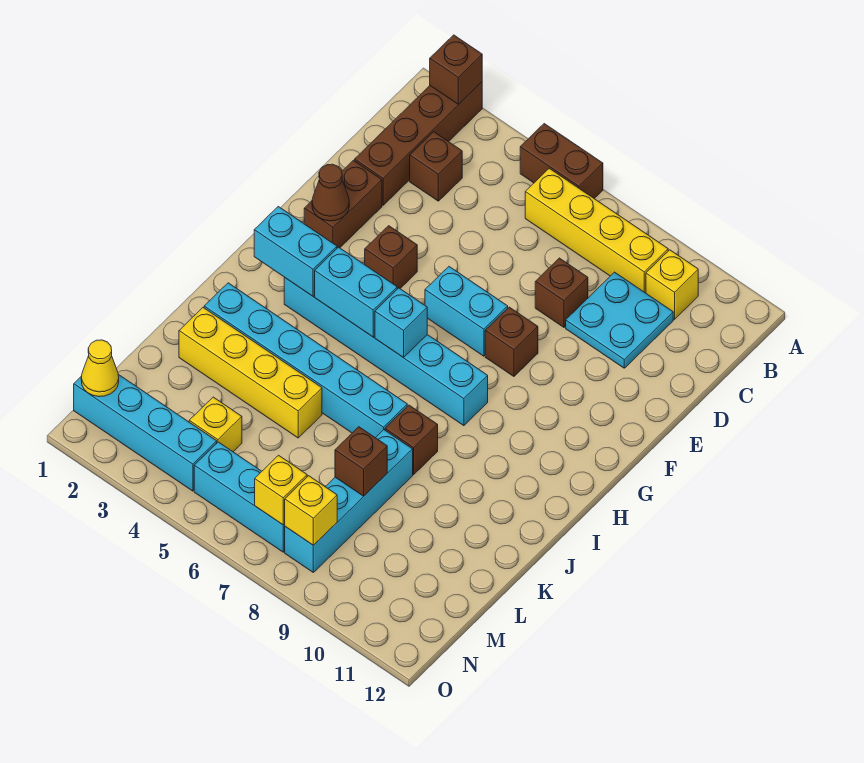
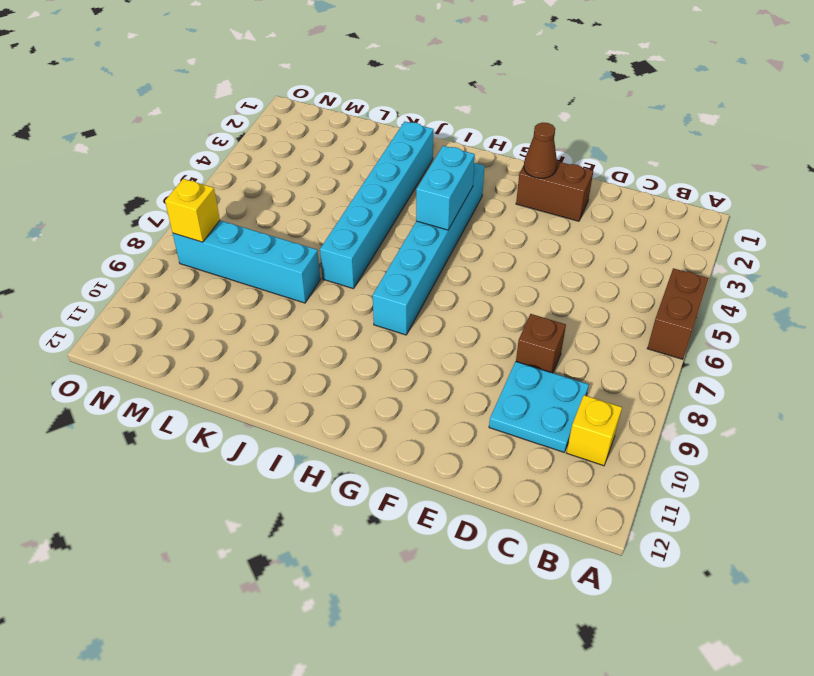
none -> brown brick A2:D2 level 1
none -> yellow brick B6:B9 level 1
none -> brown brick C3 level 1

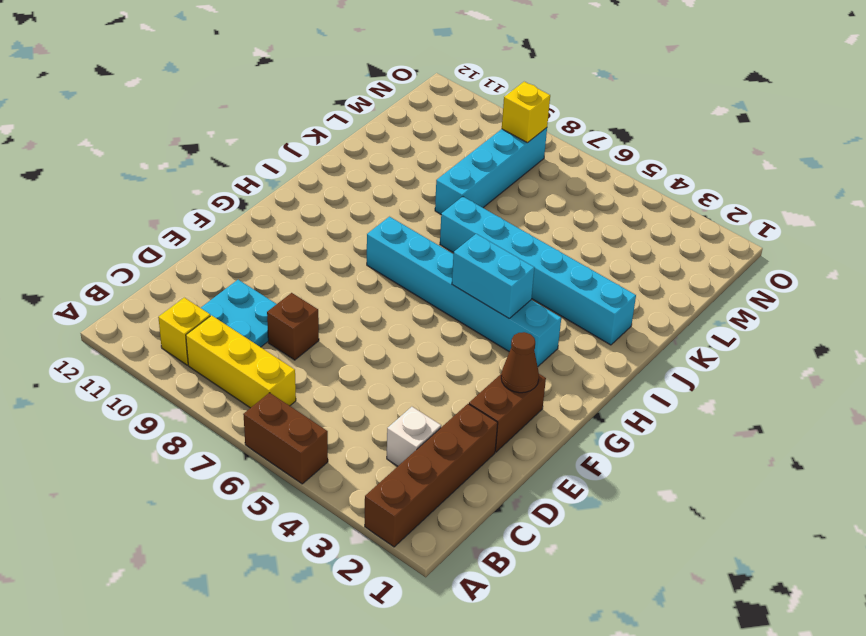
yellow brick B7:B9 level 1 -> yellow brick B6:B9 level 1
white brick C3 level 1 -> brown brick C3 level 1
none -> brown brick F4 level 1
none -> cyan brick F6:F7 level 1
none -> brown brick F8 level 1

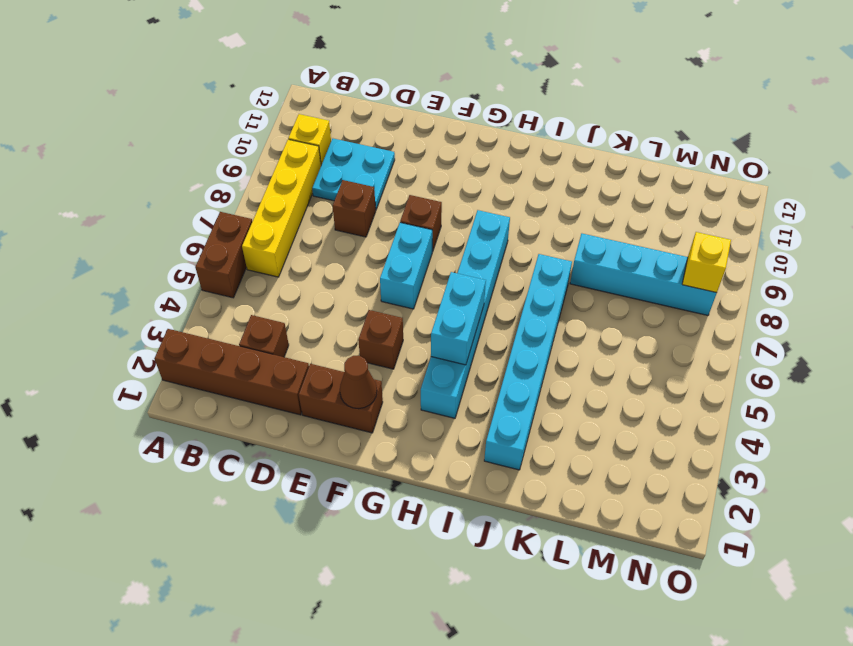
none -> brown brick J8 level 1
none -> yellow brick K2:K5 level 1
none -> yellow brick M4 level 1

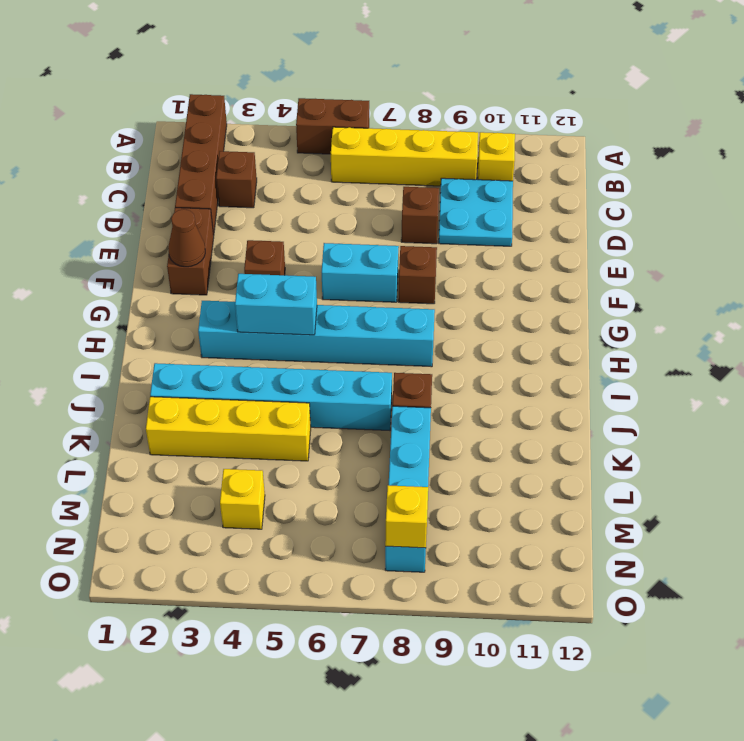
none -> cyan brick N1:N4 level 1
none -> cyan brick N5:N7 level 1
none -> brown brick A2 level 2

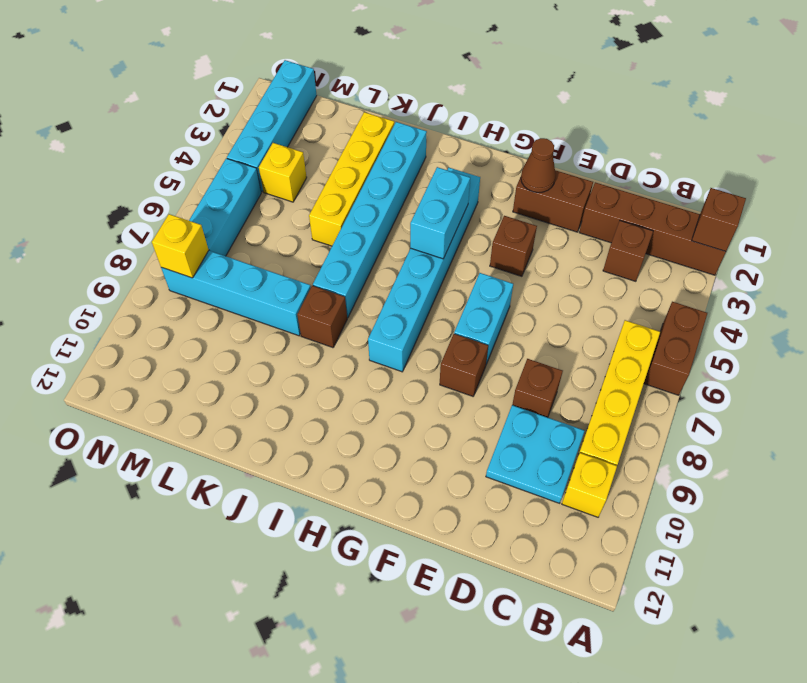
none -> cyan brick H2:H3 level 2
none -> cyan brick H6 level 2
none -> brown brick L8 level 2

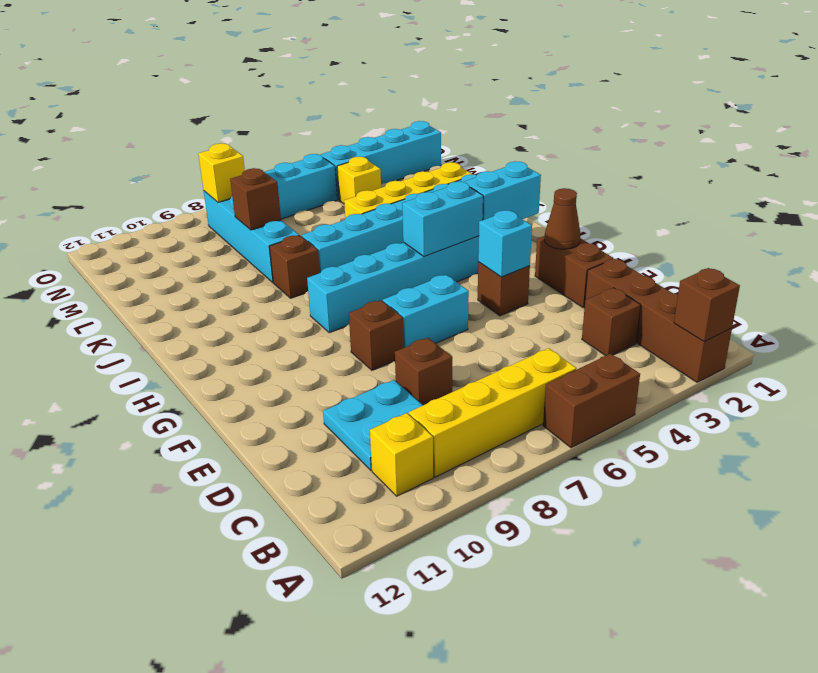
cyan brick F4 level 2 -> cyan brick H6 level 2
none -> yellow cone N1 level 2
none -> yellow brick N7 level 2

